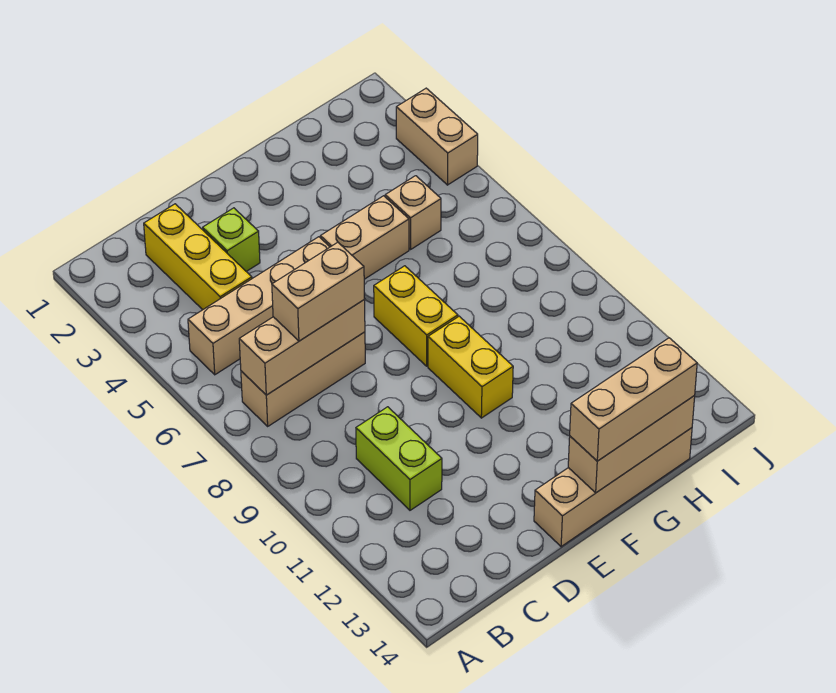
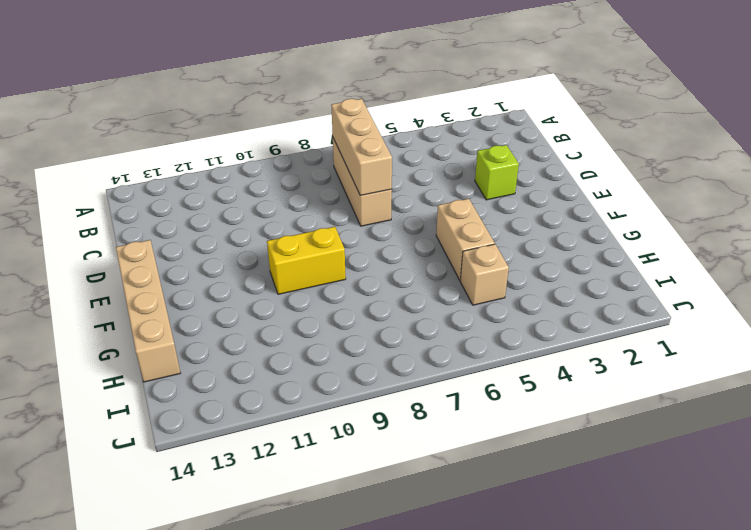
none -> tan brick B5:E5 level 1
none -> yellow brick C2:C4 level 1
none -> lime brick C10:C11 level 1

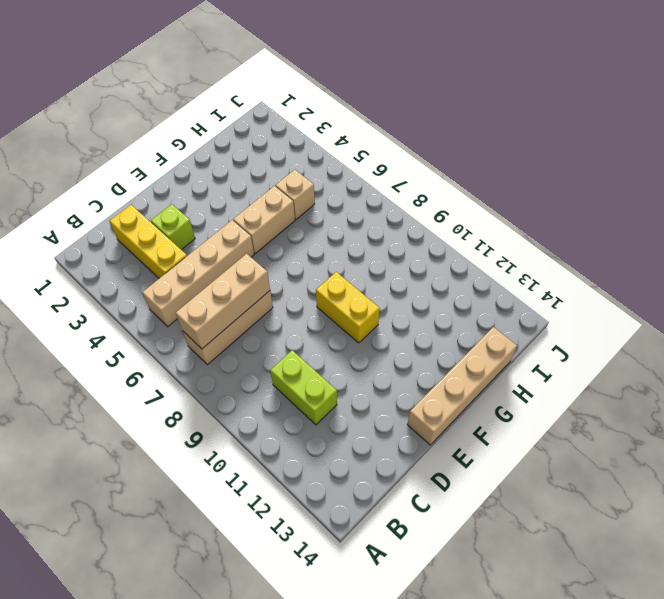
none -> yellow brick F7:F8 level 1
none -> tan brick J3:J4 level 1
none -> tan brick F14:H14 level 2

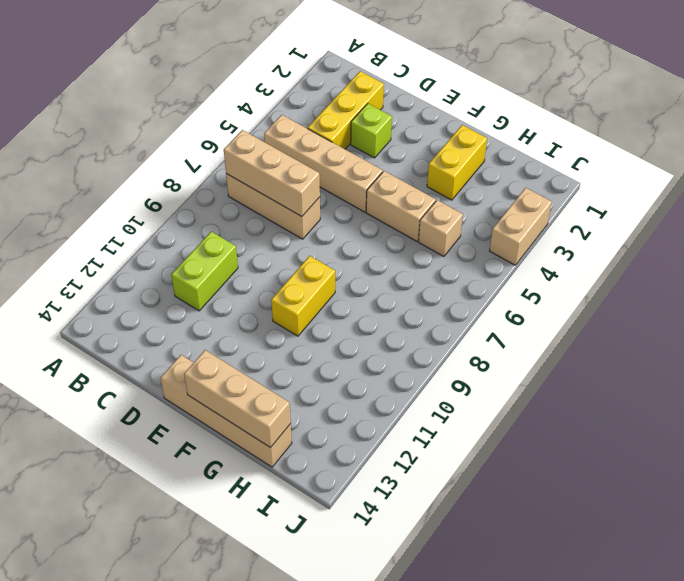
yellow brick G2:G3 level 1 -> yellow brick F7:F8 level 1
none -> tan brick C7:D7 level 3
none -> tan brick F14:H14 level 3

